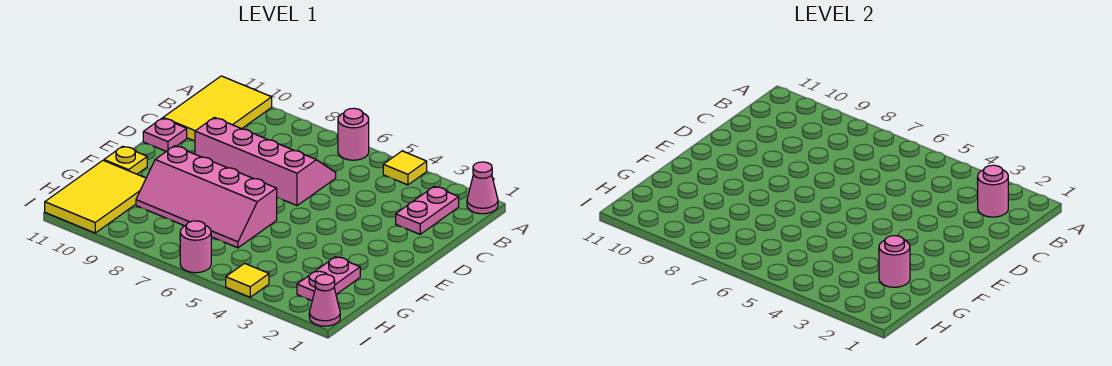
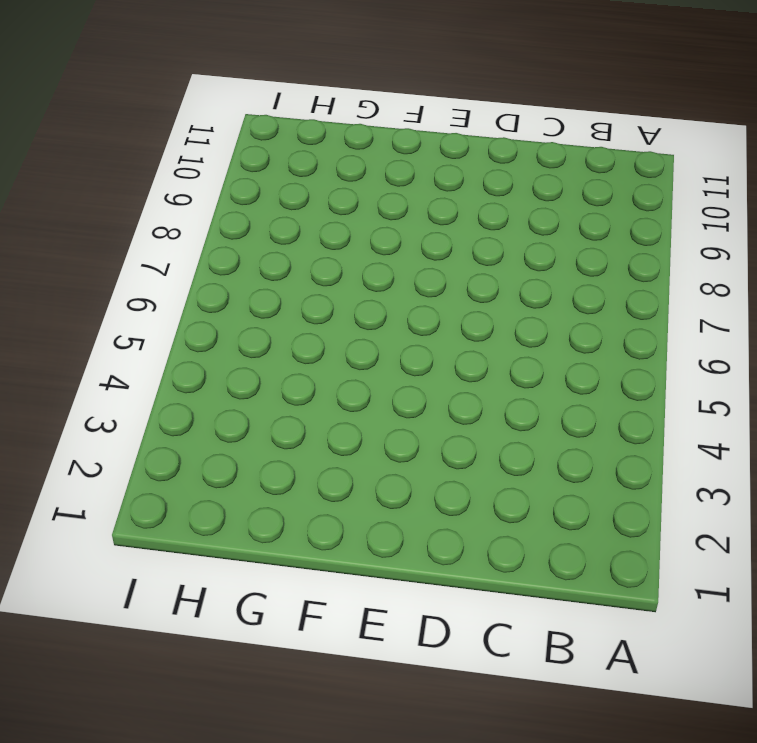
none -> pink cone A1 level 1
none -> yellow tile A4 level 1
none -> pink round brick A6 level 1

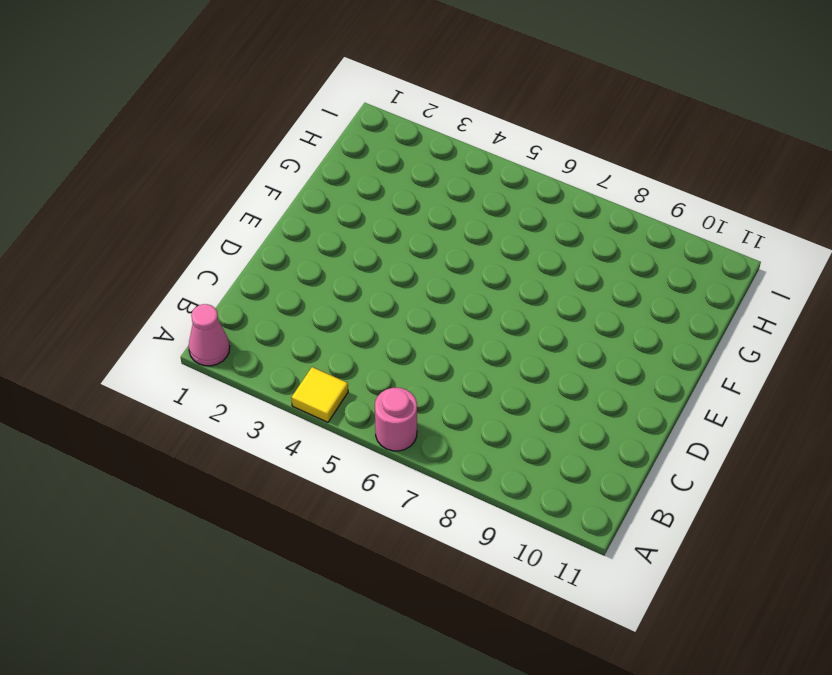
none -> yellow tile A10:C11 level 1
none -> pink plate B2:C2 level 1
none -> pink slope C6:D9 level 1 top D

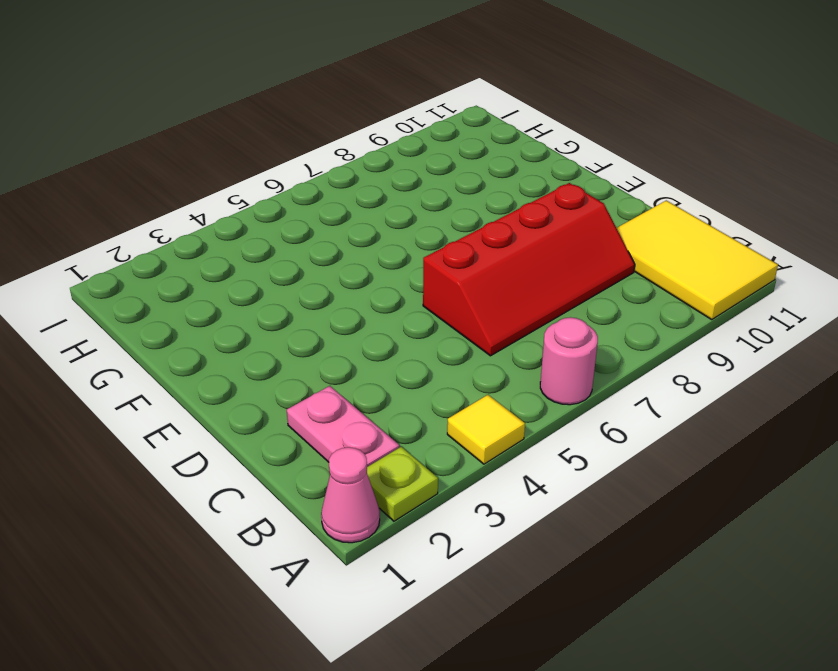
lime plate A2 level 1 -> none
red slope C6:D9 level 1 top D -> pink slope C6:D9 level 1 top D
none -> pink plate D11 level 1
none -> pink slope F6:G9 level 1 top F
none -> yellow plate F11 level 1

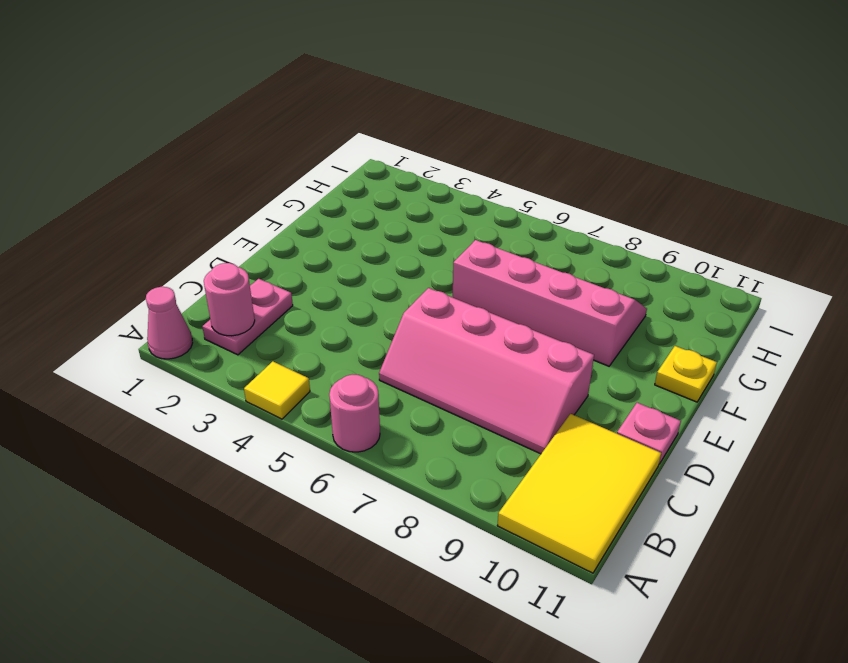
none -> pink plate G2:H2 level 1
none -> yellow tile G10:I11 level 1
none -> pink cone I1 level 1

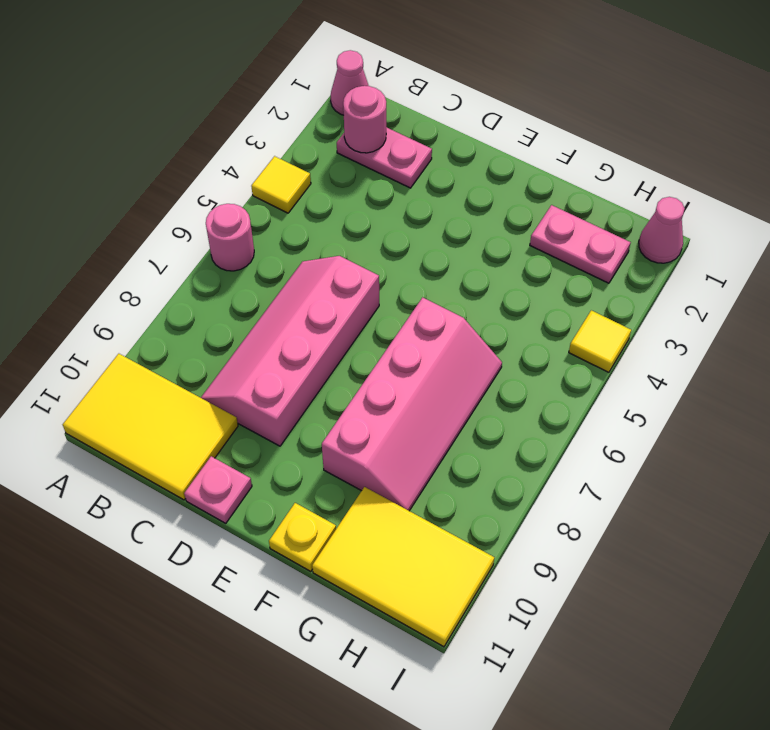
none -> pink round brick I6 level 1
none -> pink round brick G2 level 2

